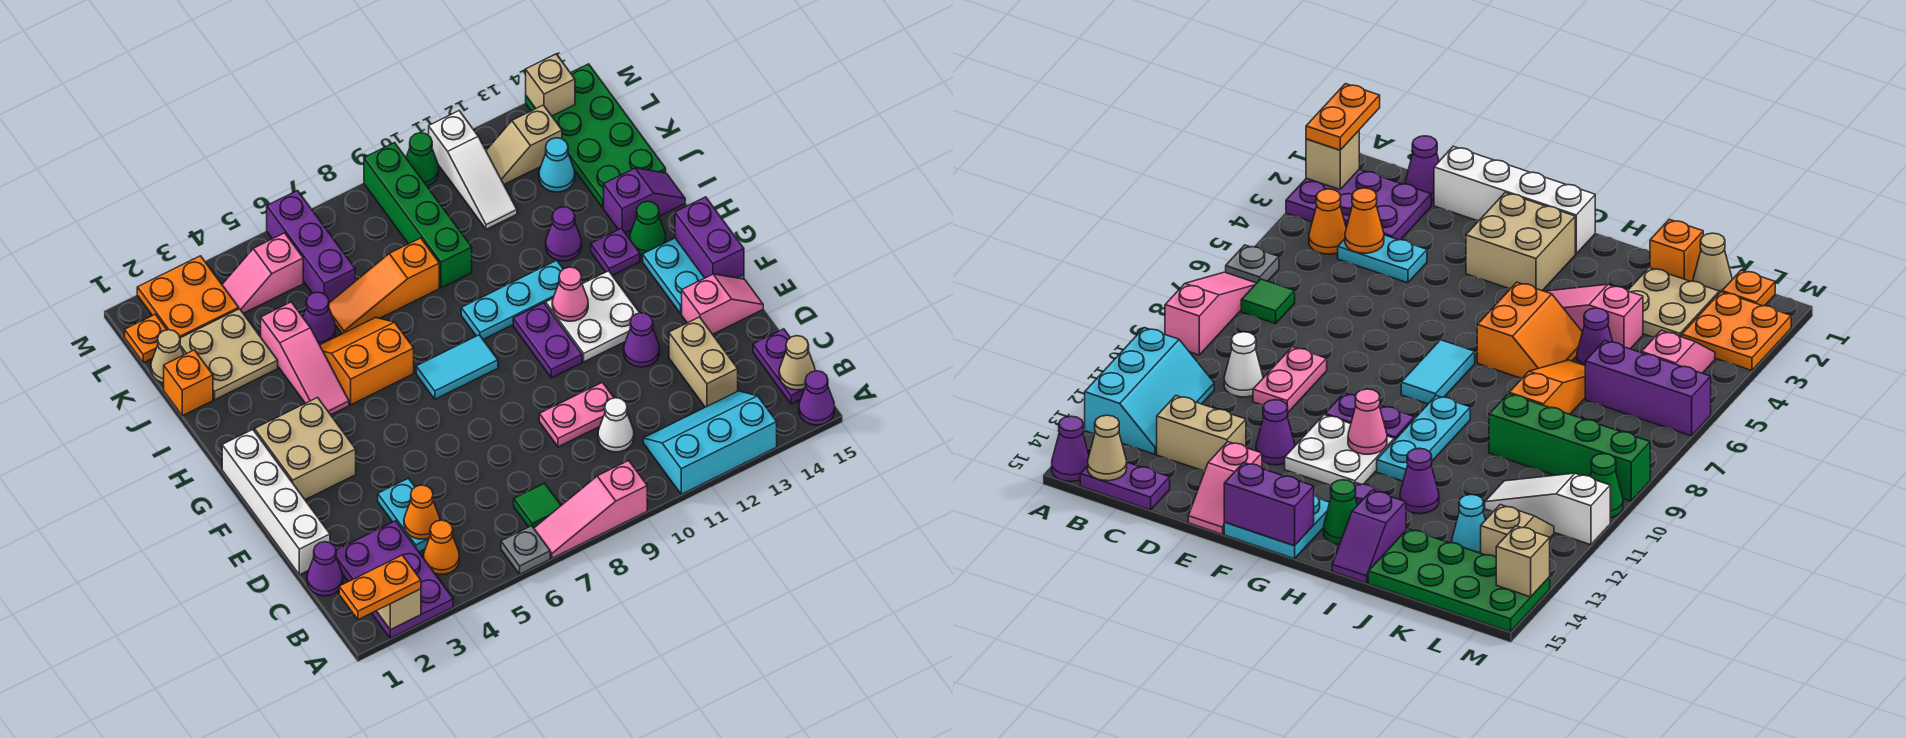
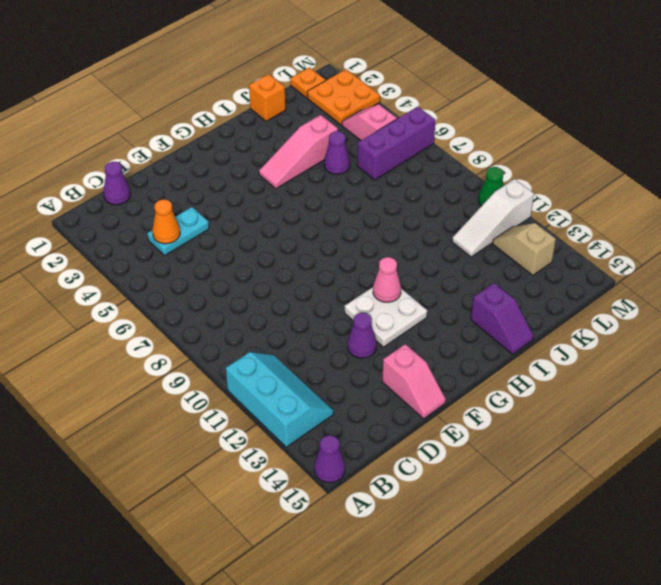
none -> purple plate A2:C3 level 1
none -> grey plate A6 level 1
none -> pink slope A7:A9 level 1 top 9
none -> orange cone B4 level 1

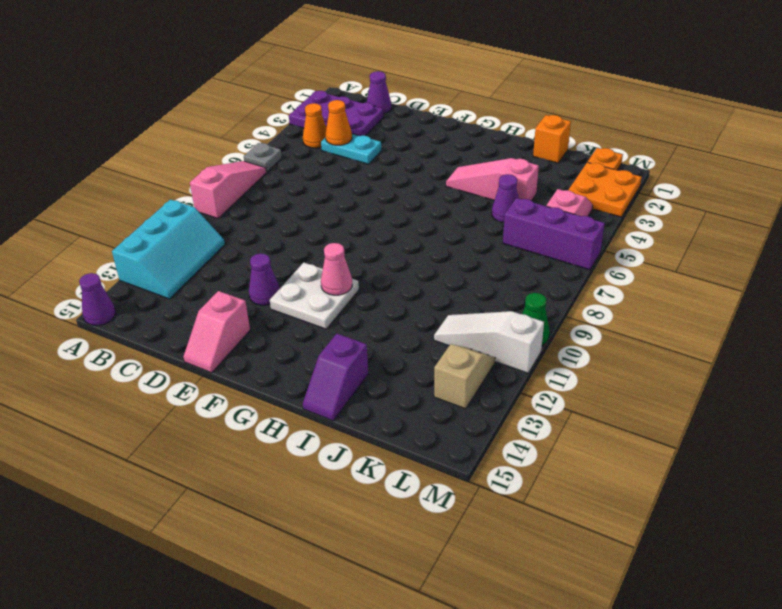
none -> green tile B7 level 1
none -> purple plate B15:C15 level 1
none -> white cone C10 level 1
none -> tan brick C13:D13 level 1

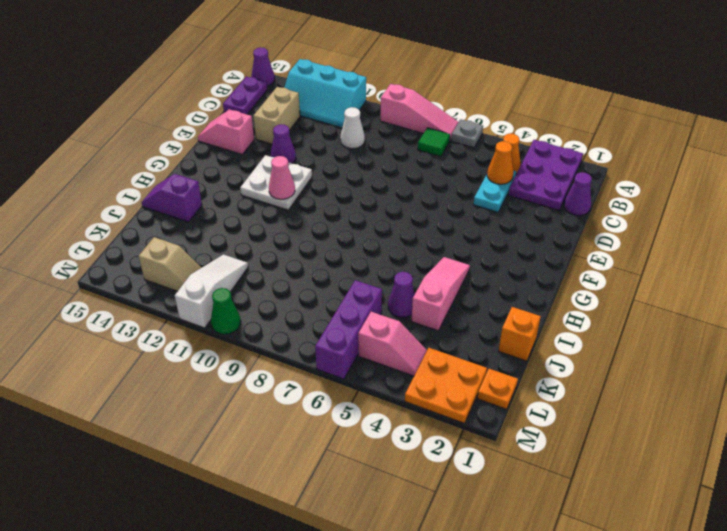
none -> white brick D1:G1 level 1
none -> pink plate D9:D10 level 1
none -> tan brick F2:G3 level 1
none -> purple plate F10:G10 level 1

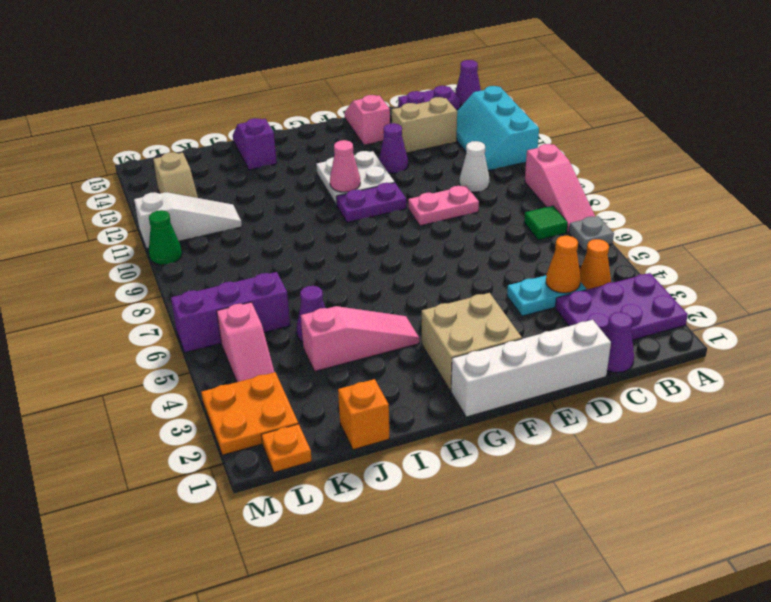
pink plate D9:E9 level 1 -> pink plate D9:D10 level 1
none -> cyan plate F14:G15 level 1
none -> cyan tile G7:G8 level 1
none -> orange slope H5:I6 level 1 top H
none -> cyan plate H9:H11 level 1

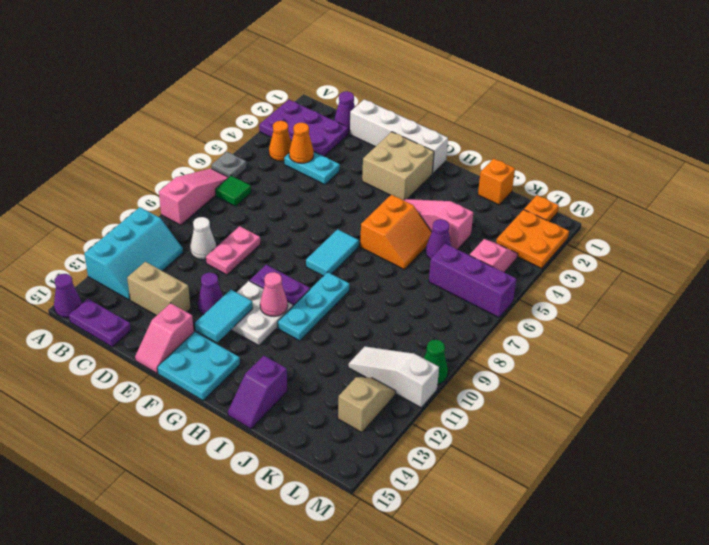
cyan tile F12:F13 level 2 -> none
none -> purple plate H13 level 1
none -> green cone H14 level 1
none -> purple cone I12 level 1
none -> tan plate J2:K3 level 1

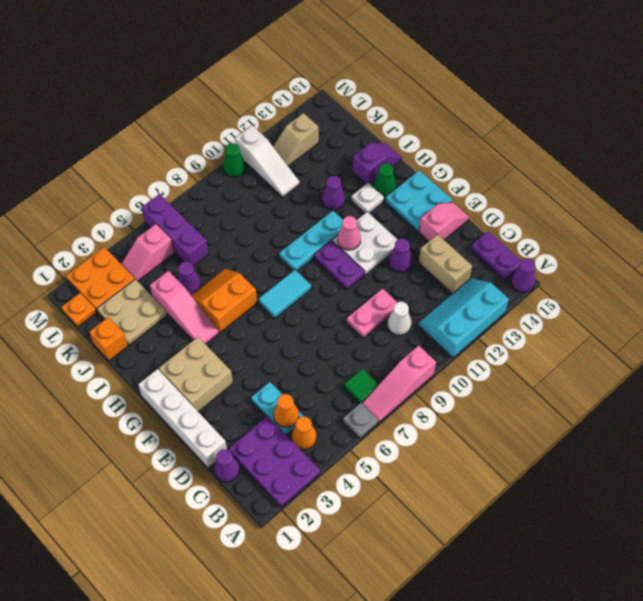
white plate H13 level 1 -> purple plate H13 level 1
none -> orange slope J6:J8 level 1 top 8
none -> green brick J9:M9 level 1
none -> green plate J14:M15 level 1
none -> tan cone K1 level 1

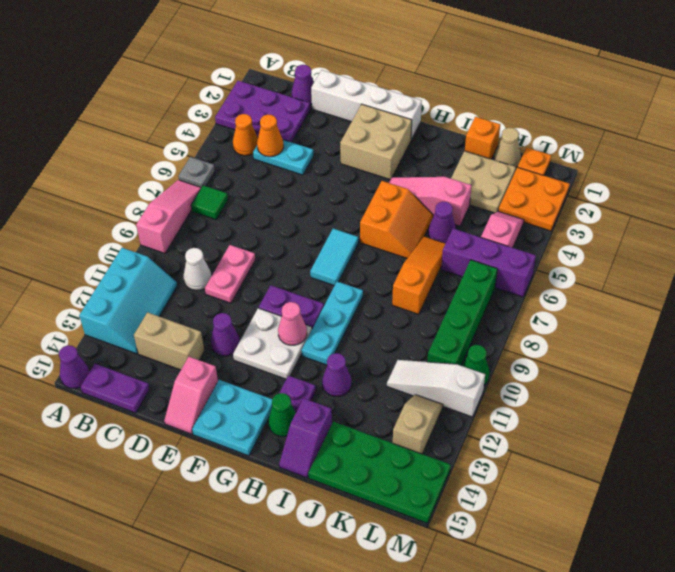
green brick L7:L10 level 1 -> green brick J9:M9 level 1
none -> cyan cone K13 level 1
none -> tan brick A2 level 2
none -> tan cone B15 level 2
none -> purple brick F15:G15 level 2

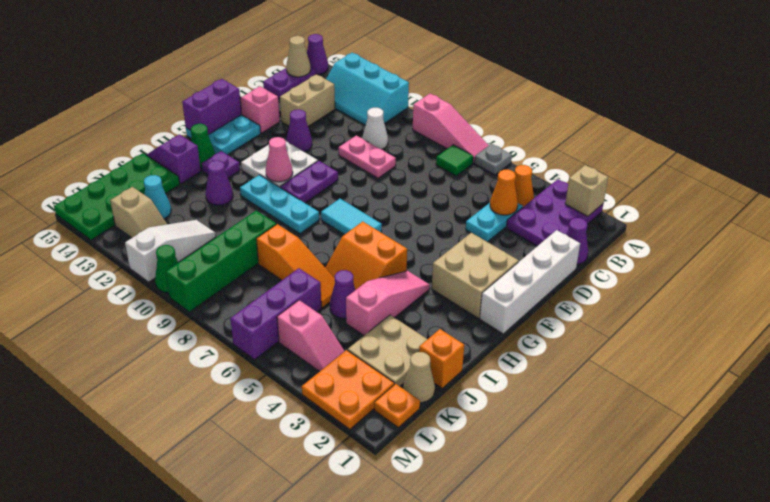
none -> tan brick M14 level 2
none -> orange plate A1:A2 level 3

